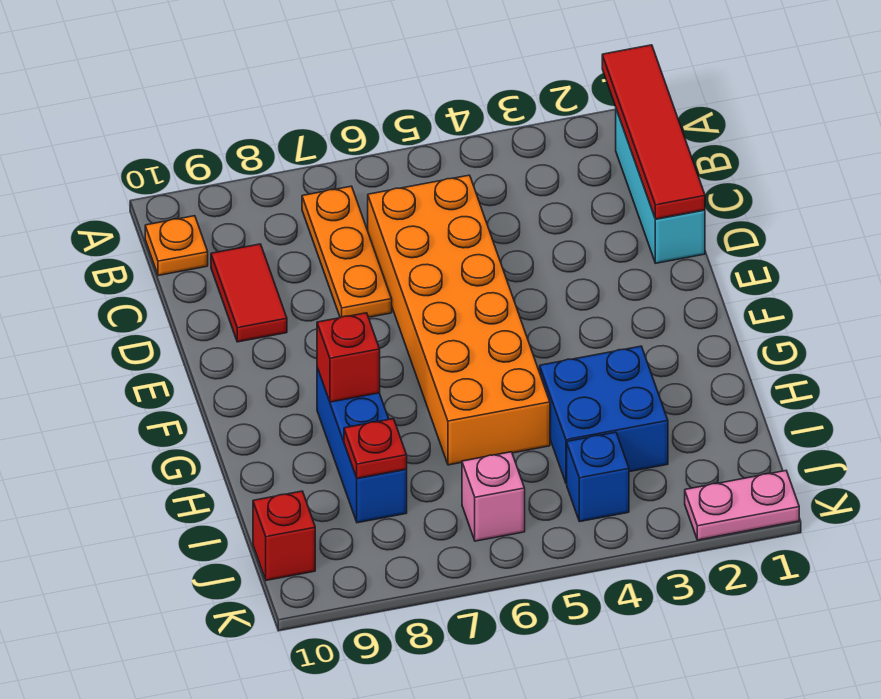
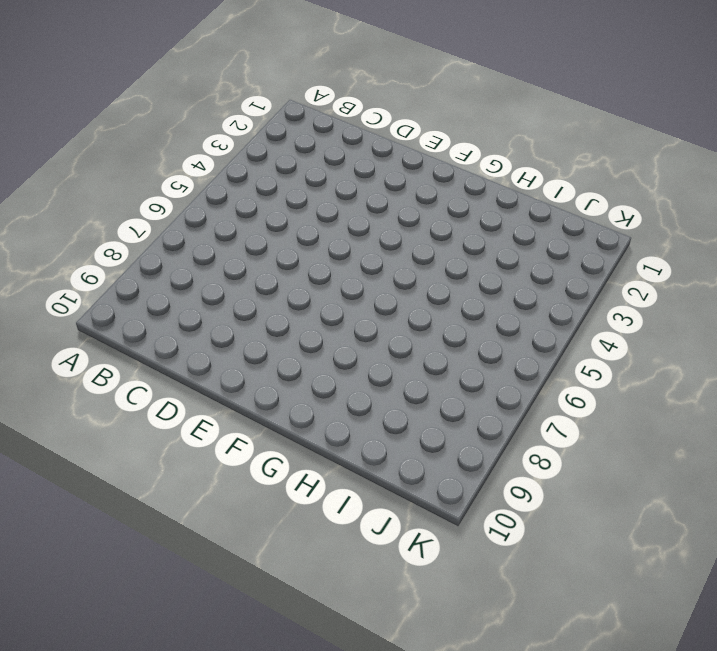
none -> cyan brick B1:D1 level 1
none -> orange plate B7:D7 level 1
none -> orange plate B10 level 1

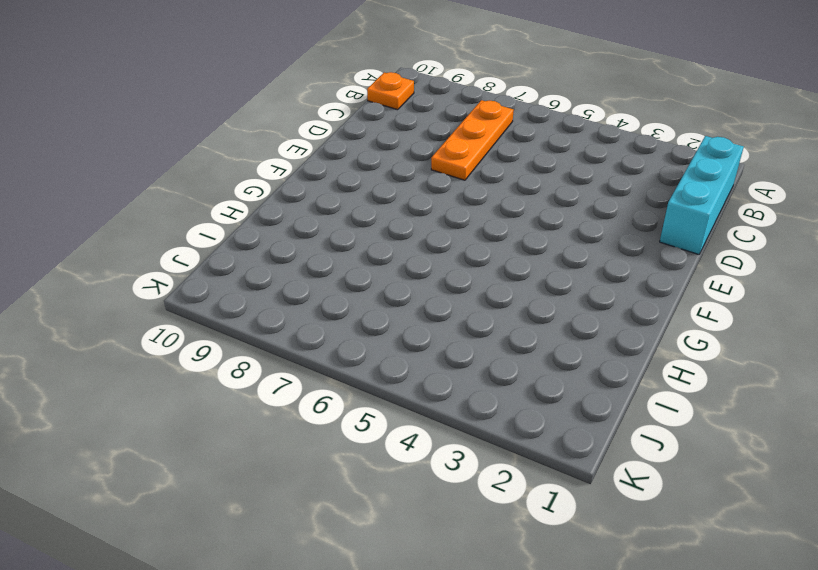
none -> orange brick C5:H6 level 1
none -> red tile C9:D9 level 1
none -> blue brick G8:I8 level 1

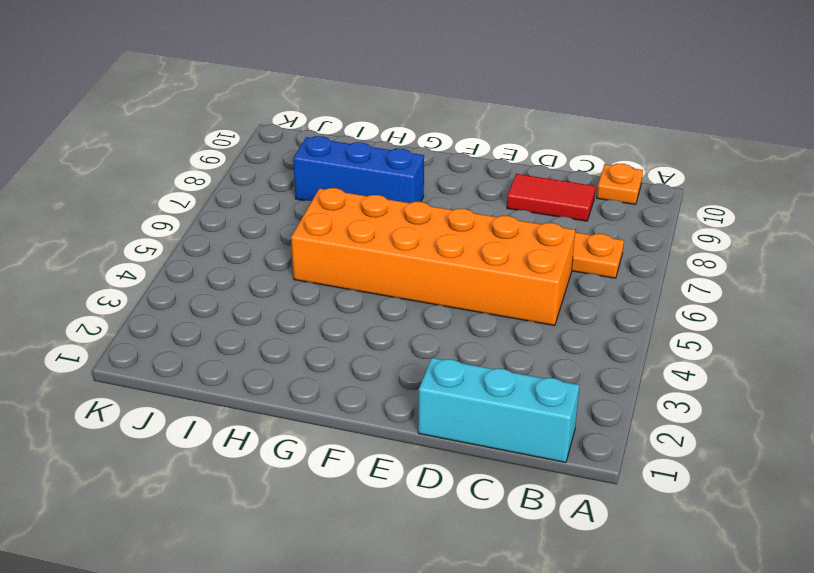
none -> blue brick H3:I4 level 1
none -> blue brick J4 level 1
none -> pink brick J6 level 1

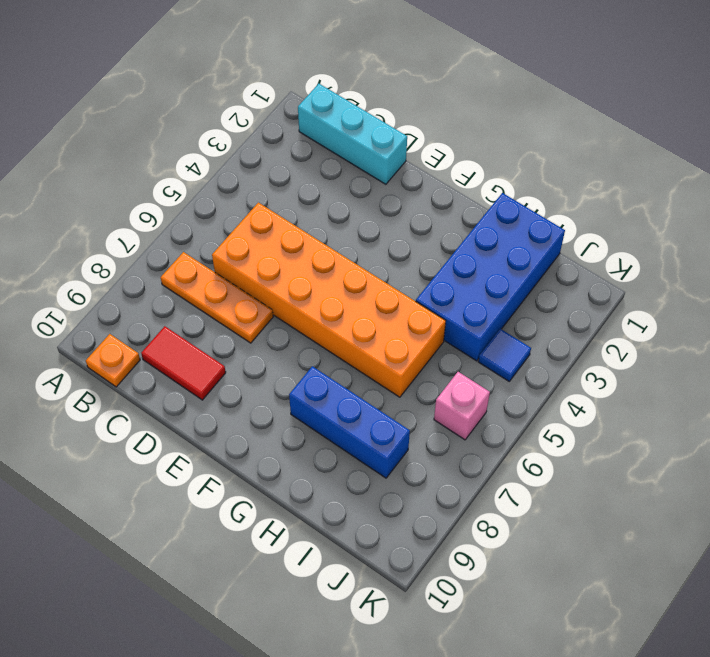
blue brick H1:I4 level 1 -> blue brick H3:I4 level 1
blue tile J4 level 1 -> blue brick J4 level 1
none -> red brick J10 level 1
none -> pink plate K1:K2 level 1
none -> red tile A1:D1 level 2

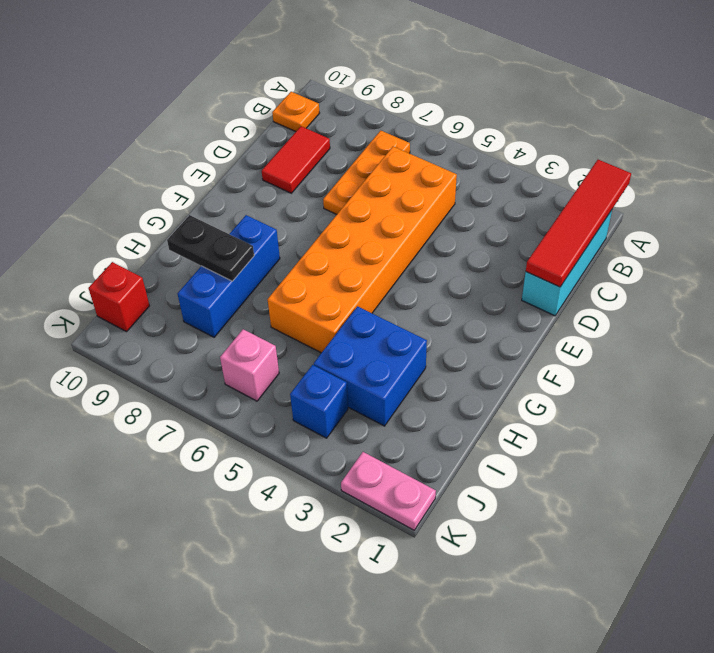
black plate H8:H9 level 2 -> none
none -> red brick G8 level 2
none -> red plate I8 level 2

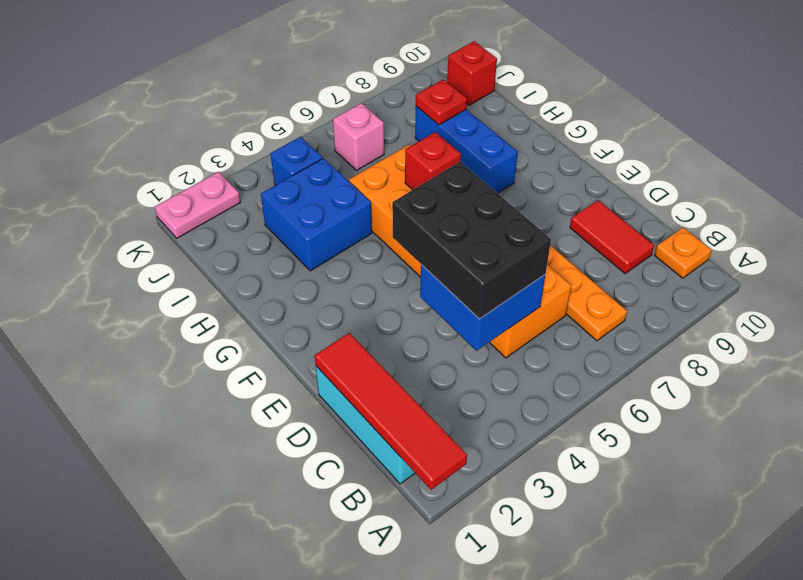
blue brick C4:D5 level 2 -> none
black brick C4:E5 level 3 -> none
red brick G6 level 2 -> red brick G8 level 2

